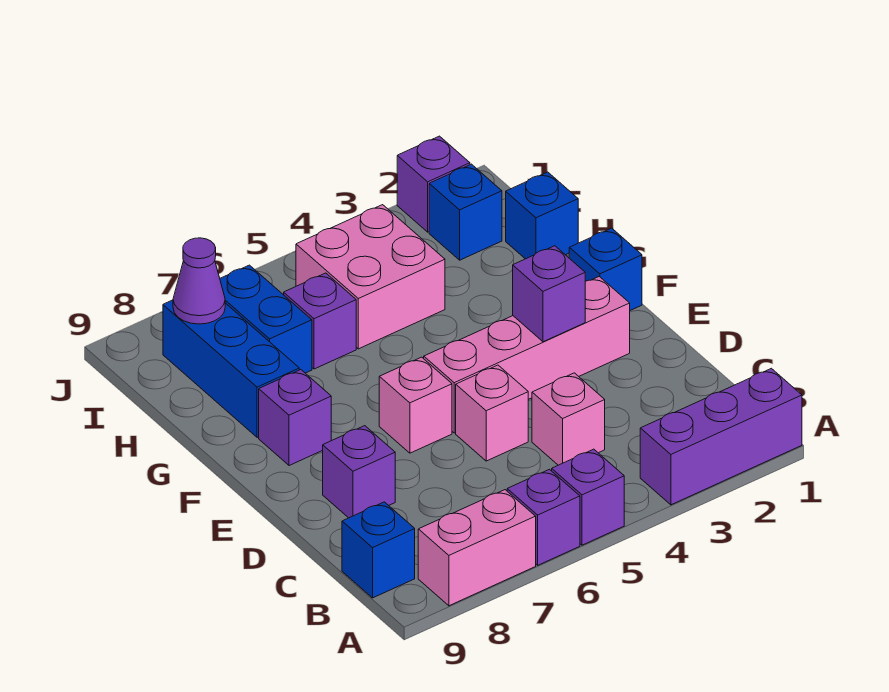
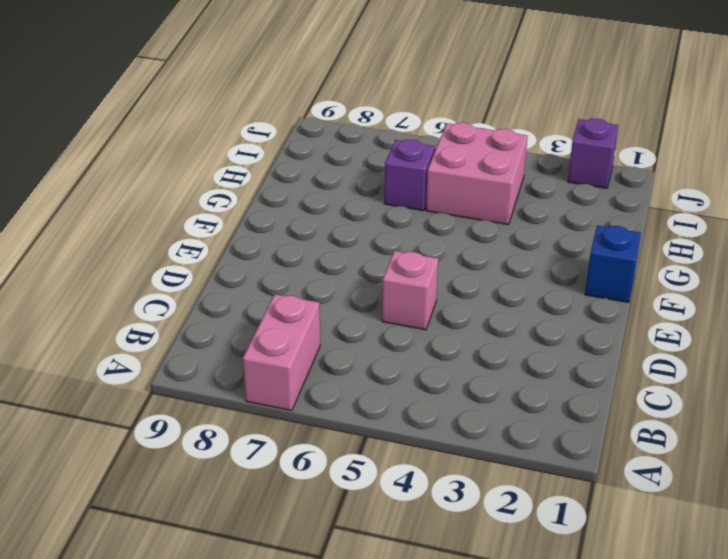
pink brick A7:B7 level 1 -> pink brick A7:A8 level 1
none -> purple brick A1:A3 level 1
none -> purple brick A5 level 1
none -> purple brick A6 level 1

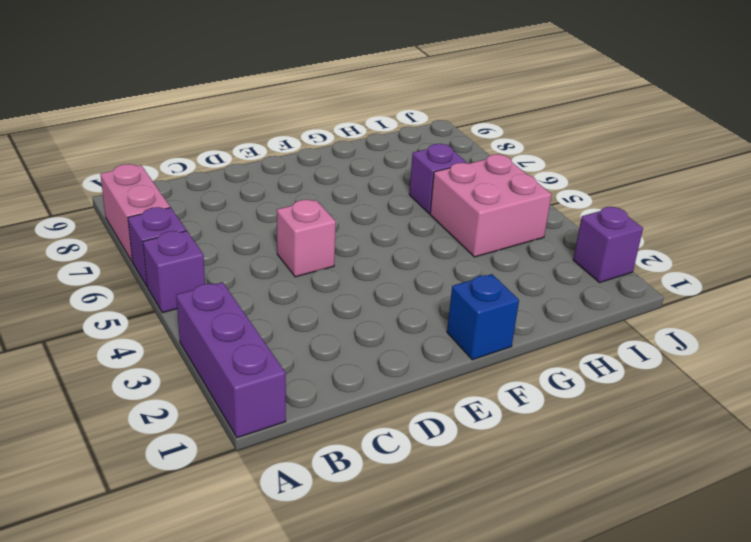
none -> blue brick B9 level 1
none -> pink brick C4 level 1
none -> purple brick D8 level 1

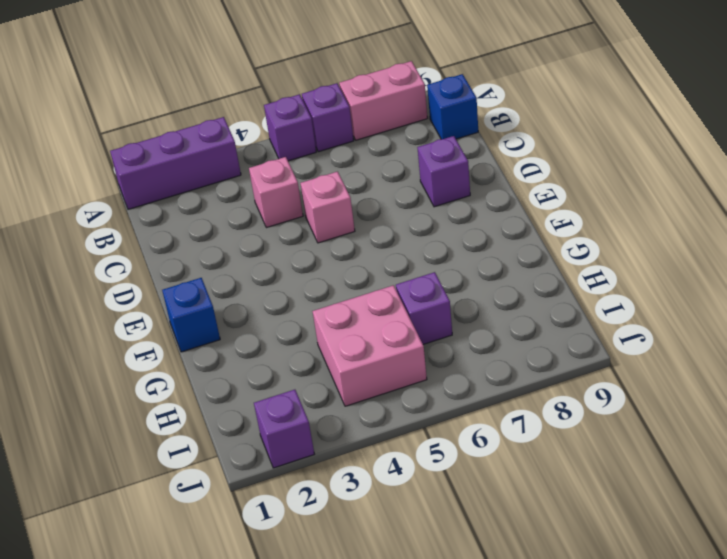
none -> pink brick E2:E5 level 1
none -> pink brick E6 level 1
none -> purple brick F8 level 1

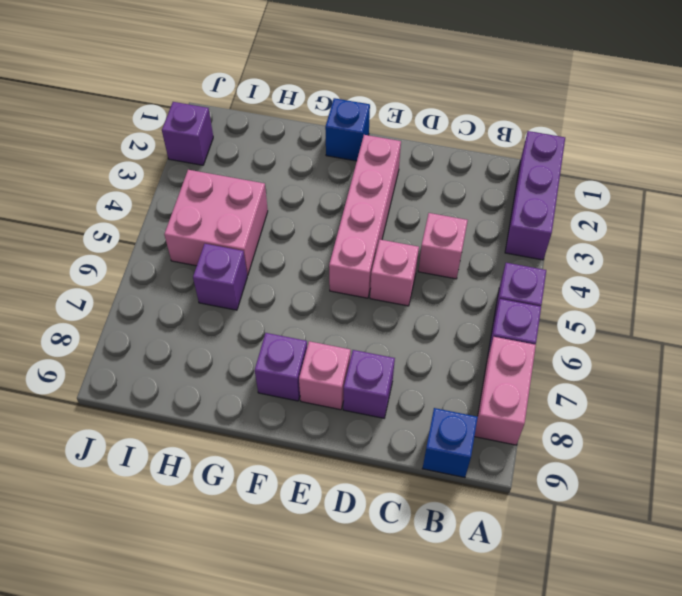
pink brick E8 level 1 -> pink brick E6 level 1
none -> blue brick G8:I8 level 1
none -> blue brick H1 level 1
none -> blue brick H7:I7 level 1

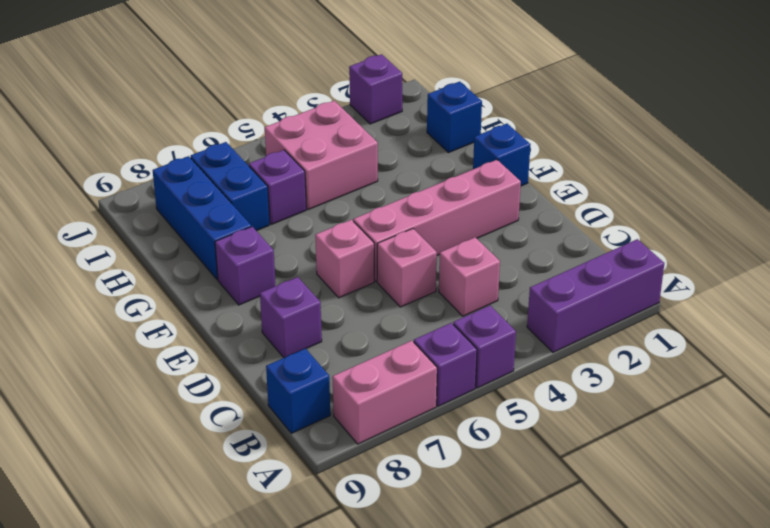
none -> blue brick I2 level 1
none -> purple brick E3 level 2
none -> purple cone I8 level 2

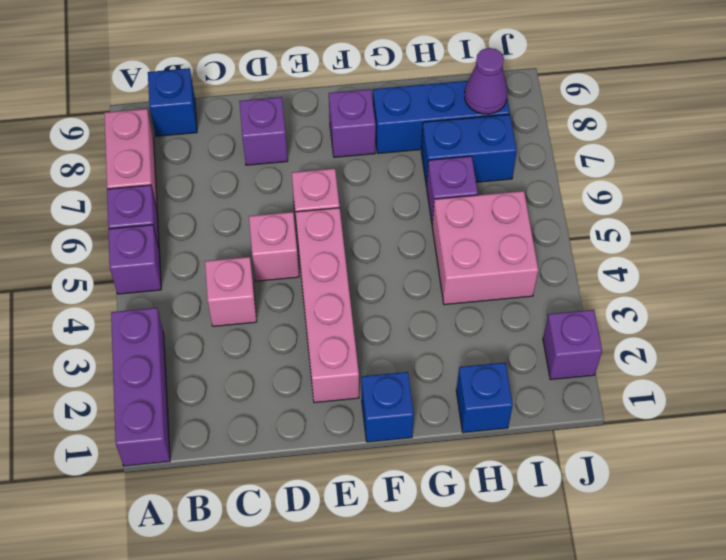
none -> blue brick I2 level 1
none -> purple brick E3 level 2

